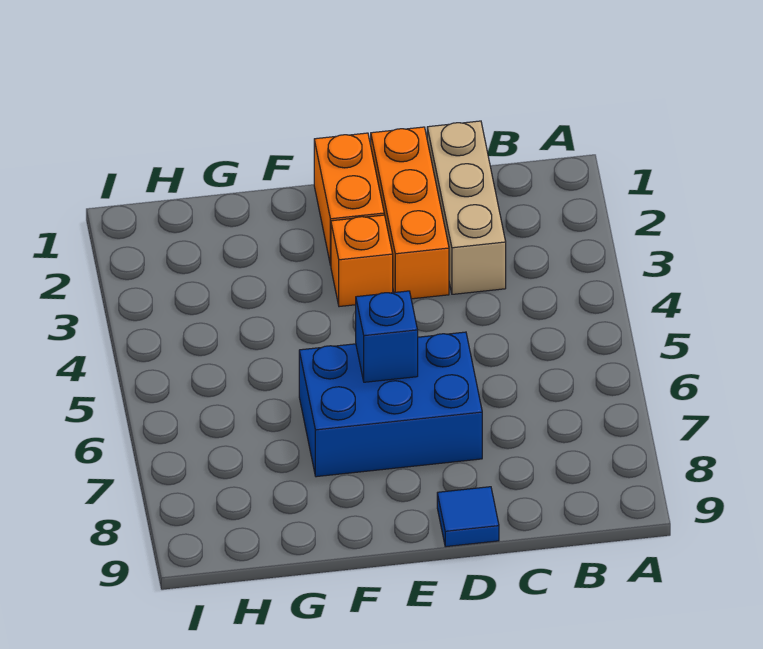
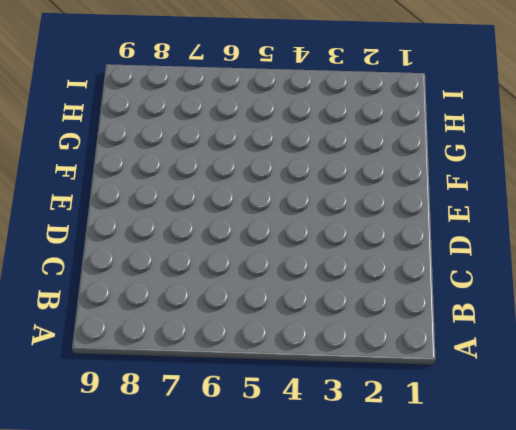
none -> tan brick C1:C3 level 1
none -> orange brick D1:D3 level 1

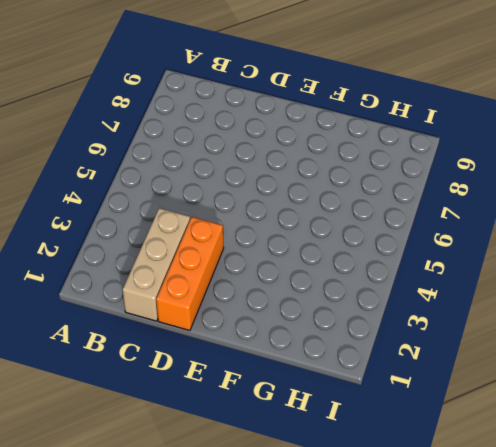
none -> blue brick D6:F7 level 1
none -> blue tile D9 level 1

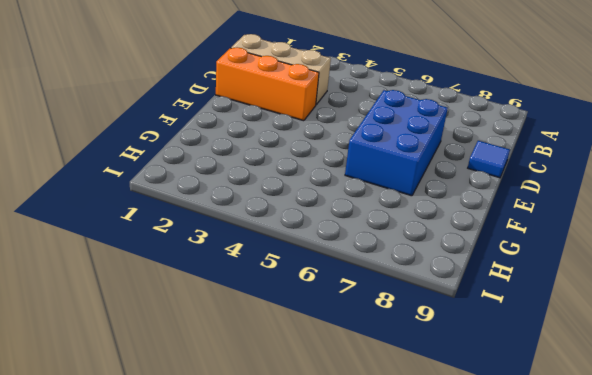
none -> orange brick E1:E2 level 1
none -> orange brick E3 level 1

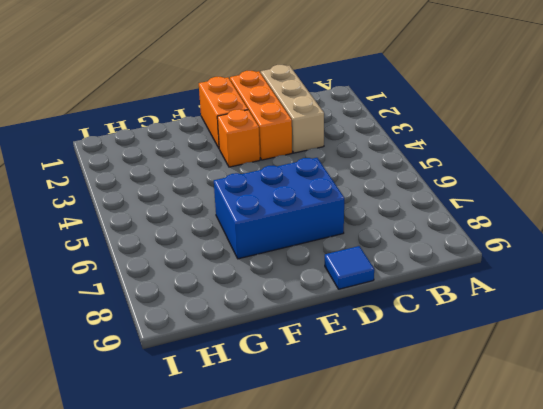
none -> blue brick E6 level 2

